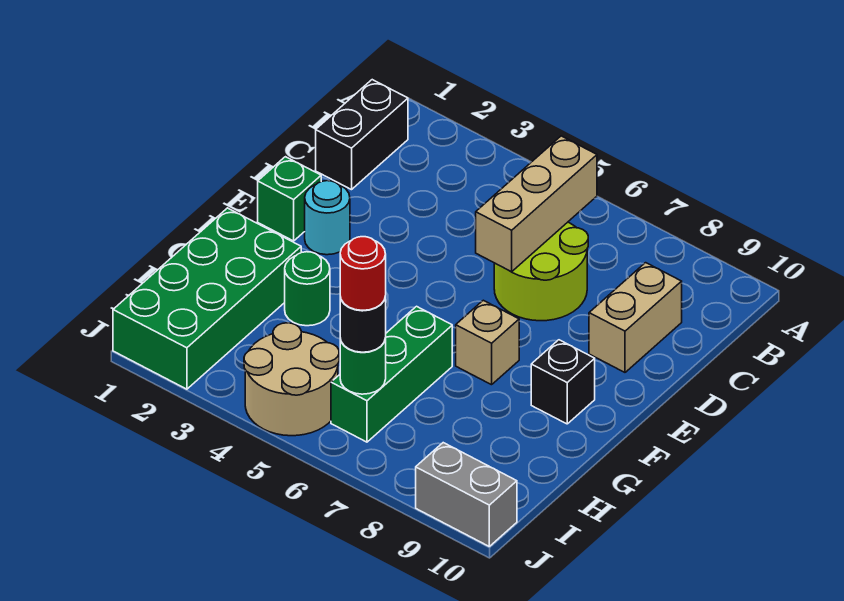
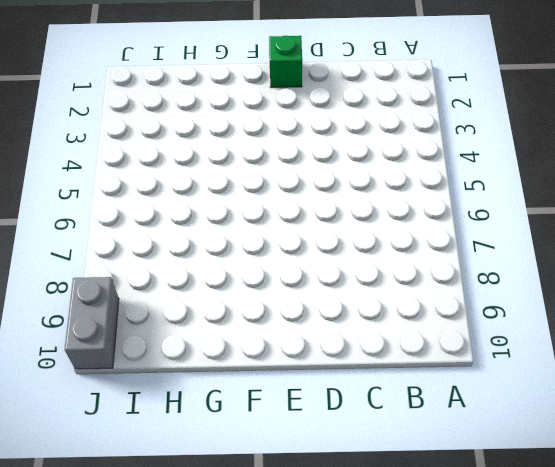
none -> black brick B1:C1 level 1
none -> lime round brick C6:D7 level 1
none -> tan brick C9:D9 level 1

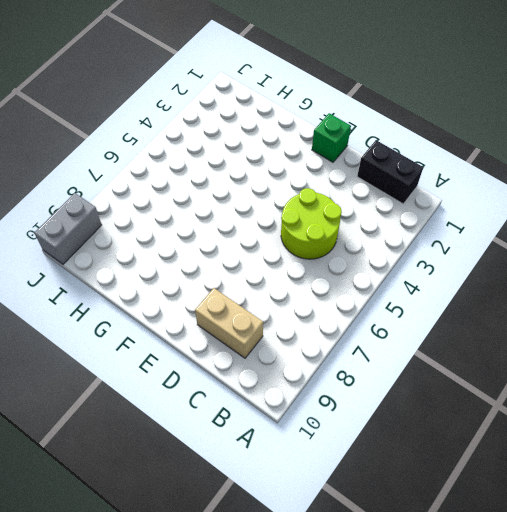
lime round brick C4:D5 level 1 -> lime round brick C6:D7 level 1
none -> cyan round brick E2 level 1
none -> tan brick F7 level 1
none -> black brick F9 level 1

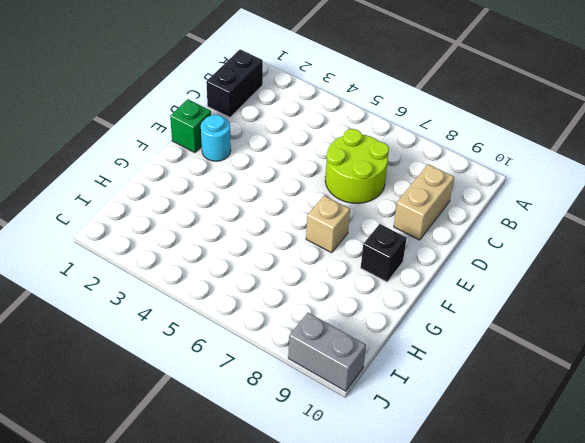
none -> green brick G1:J2 level 1
none -> green round brick G3 level 1
none -> green brick G6:I6 level 1

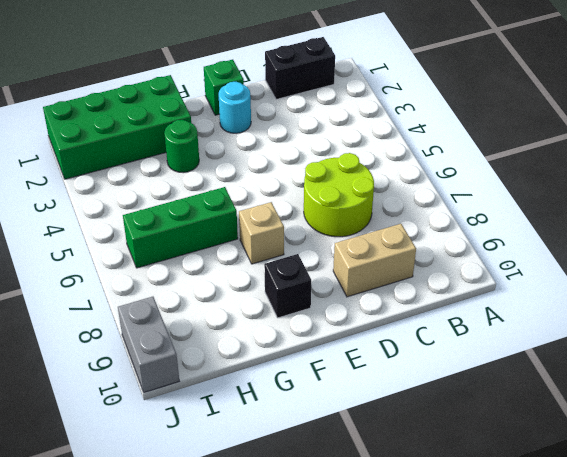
none -> tan round brick I4:J5 level 1
none -> tan brick B6:D6 level 2
none -> green round brick I6 level 2

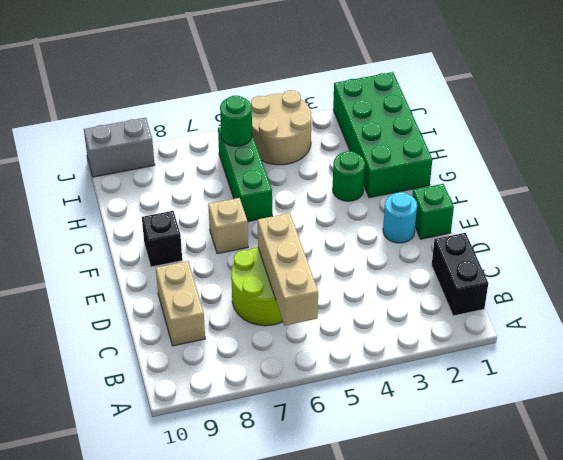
none -> black round brick I6 level 3
none -> red round brick I6 level 4

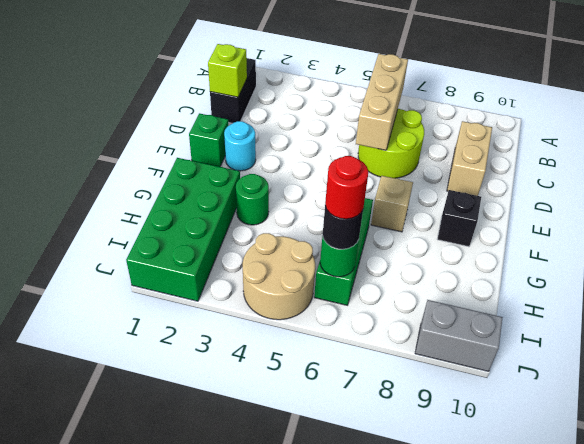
lime brick C1 level 2 -> none

